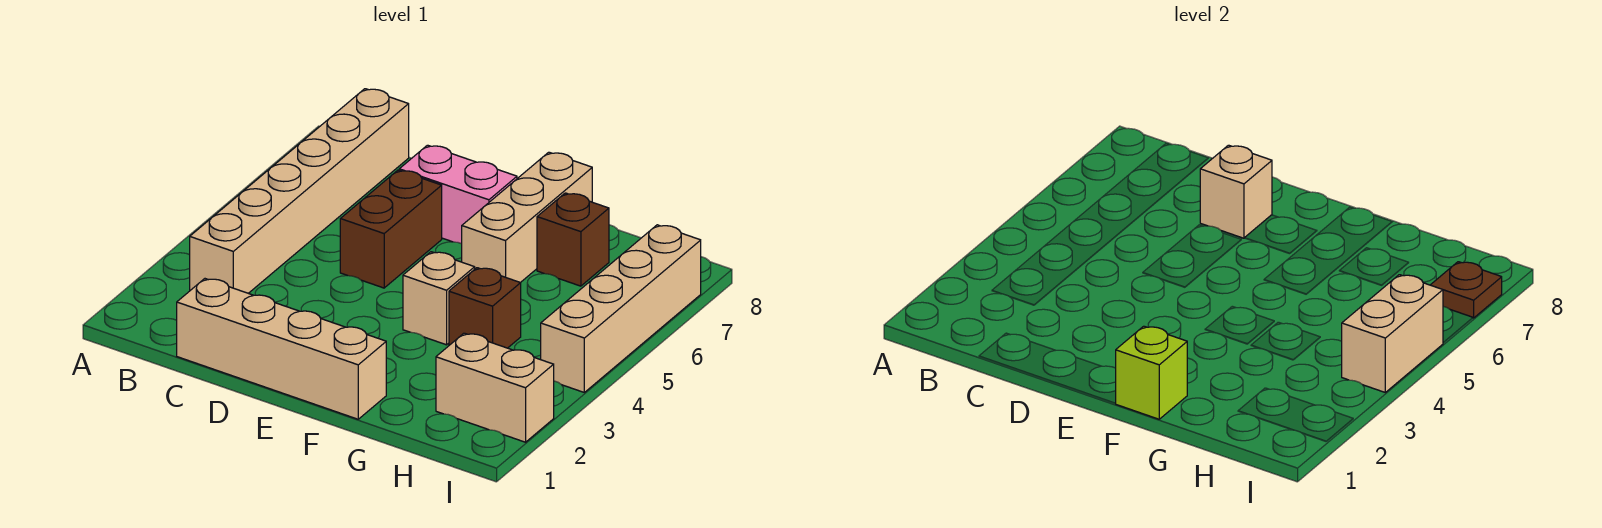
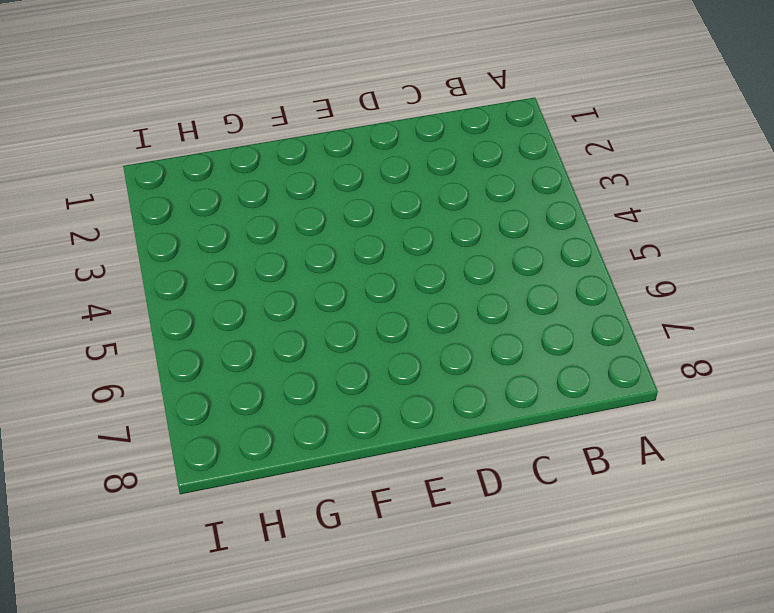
none -> tan brick B3:B8 level 1
none -> tan brick C1:F1 level 1
none -> brown brick D5:D6 level 1

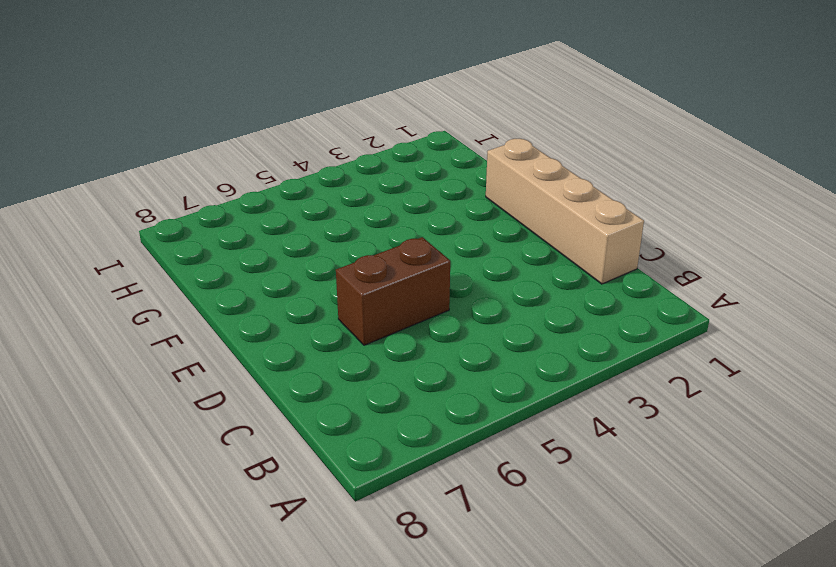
none -> tan brick B3:B8 level 1
none -> pink brick D7:E7 level 1
none -> tan brick F4 level 1

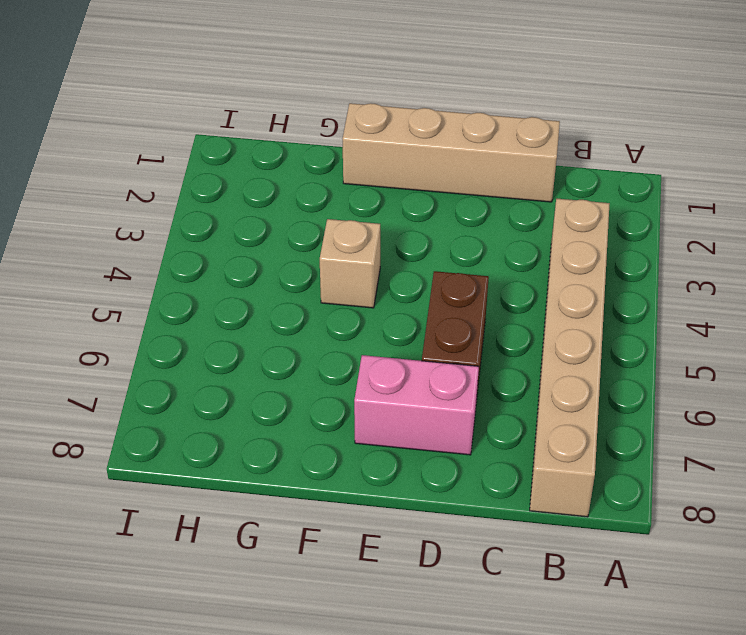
none -> tan brick F6:F8 level 1
none -> brown brick G4 level 1
none -> brown brick G7 level 1

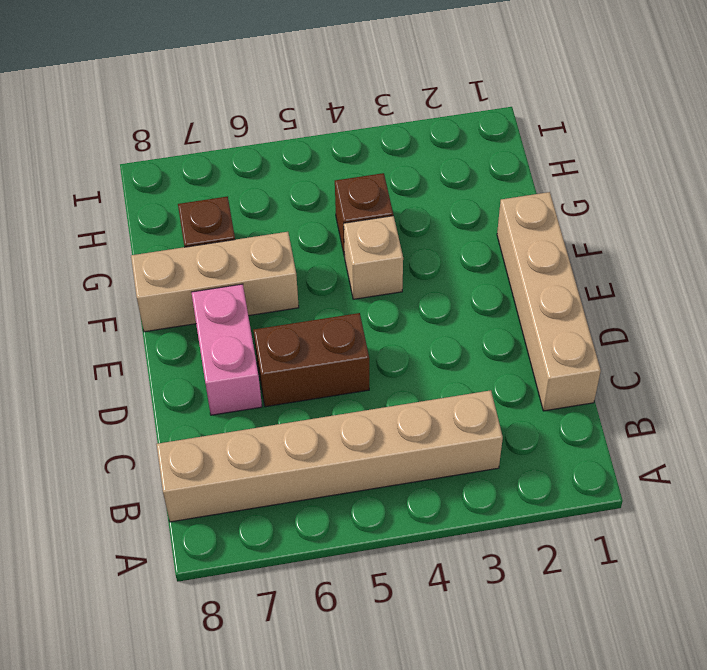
none -> tan brick H2:I2 level 1
none -> tan brick I4:I7 level 1
none -> tan brick D7 level 2

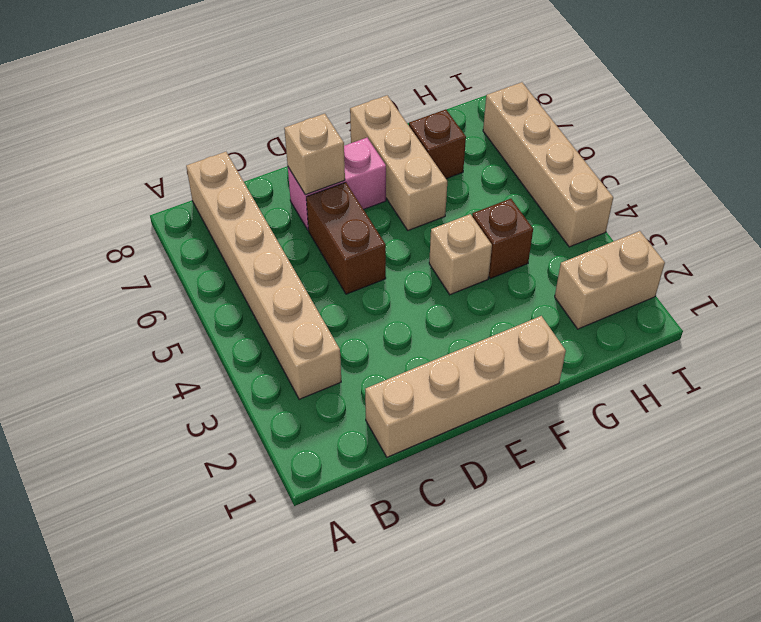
none -> lime brick F1 level 2
none -> tan brick I4:I5 level 2
none -> brown plate I7 level 2

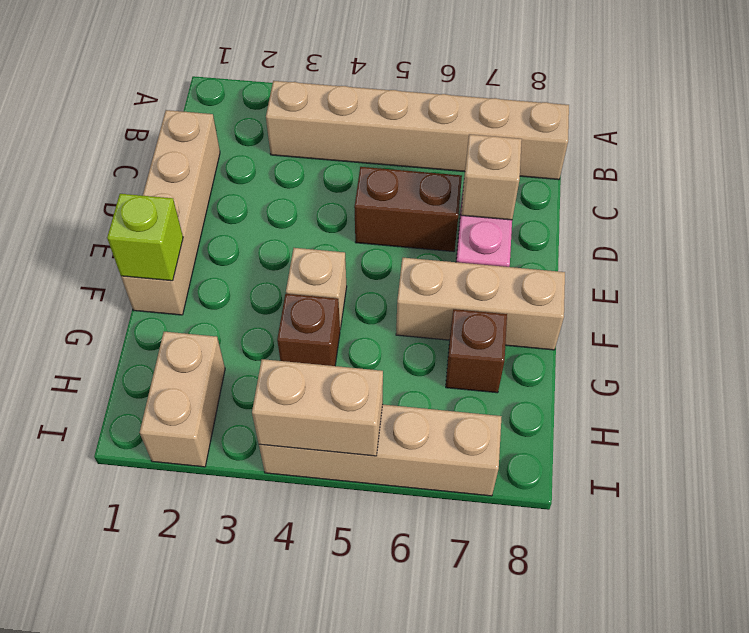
none -> brown plate I7 level 2

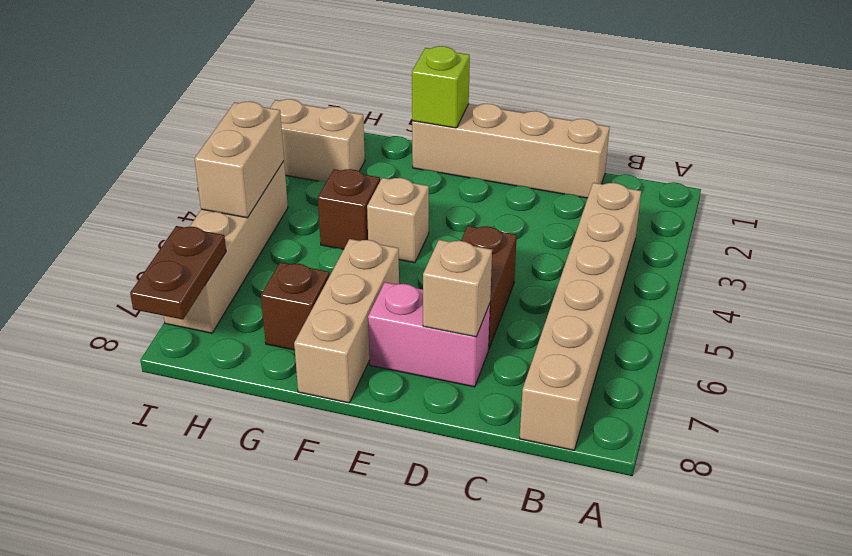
brown plate I7:I8 level 2 -> brown plate I7 level 2

